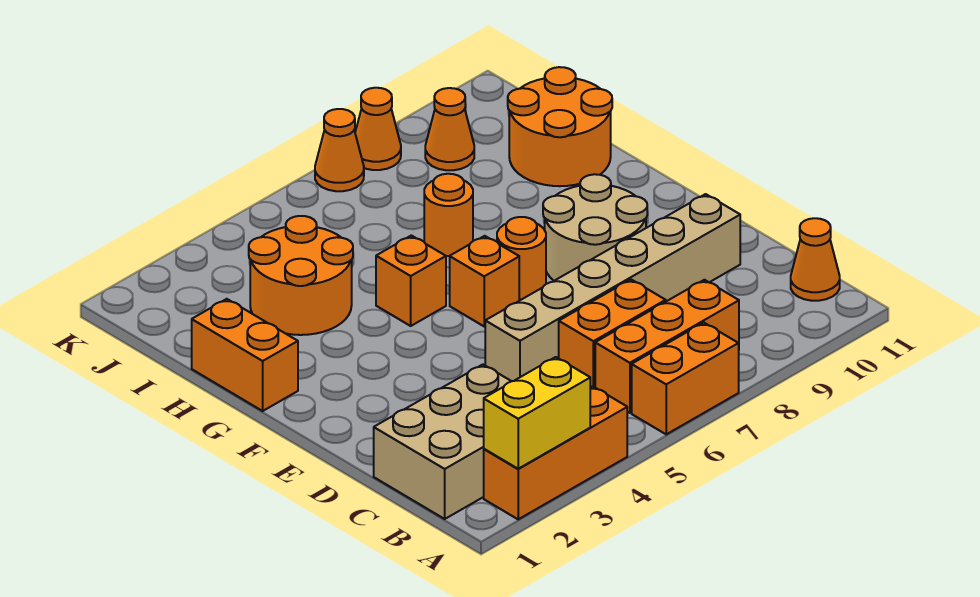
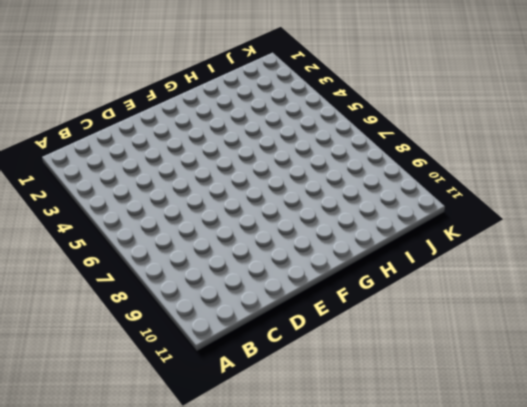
none -> orange brick A2:A4 level 1
none -> orange brick A6:A7 level 1
none -> tan brick B1:C3 level 1

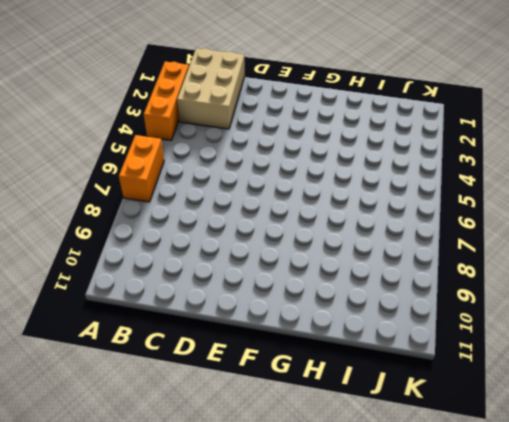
none -> orange brick B6:B8 level 1
none -> orange cone B11 level 1
none -> orange brick C6:C7 level 1

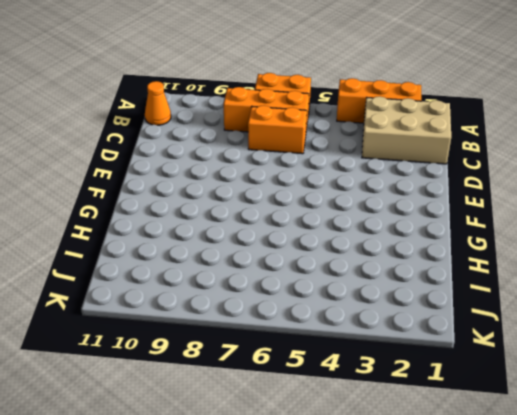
none -> tan brick D5:D10 level 1
none -> tan round brick E8:F9 level 1
none -> orange brick F6 level 1

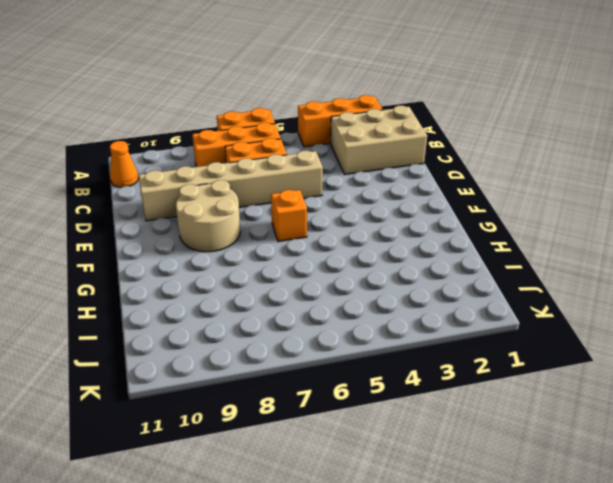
none -> orange round brick F7 level 1
none -> orange brick G1:H1 level 1
none -> orange brick G5 level 1

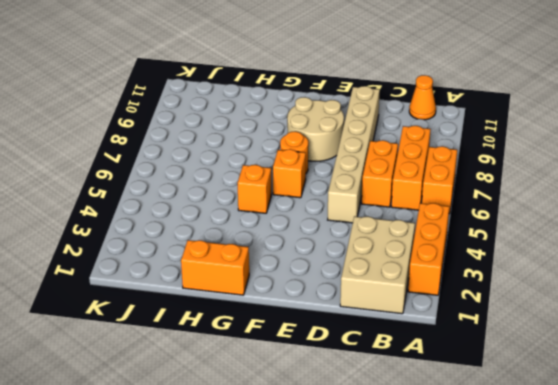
none -> orange round brick H3:I4 level 1
none -> orange round brick H7 level 1
none -> orange round brick H10:I11 level 1

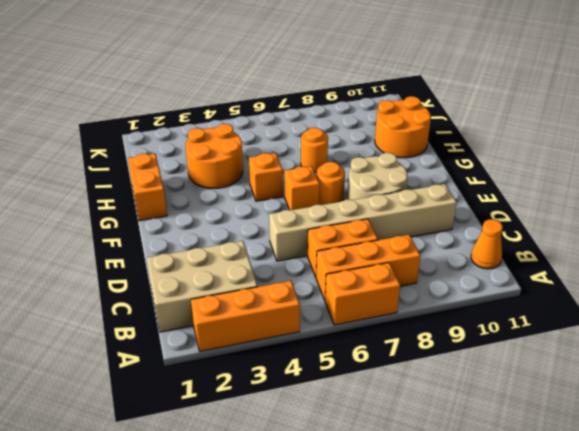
none -> orange cone J9 level 1
none -> orange cone K7 level 1
none -> orange cone K8 level 1

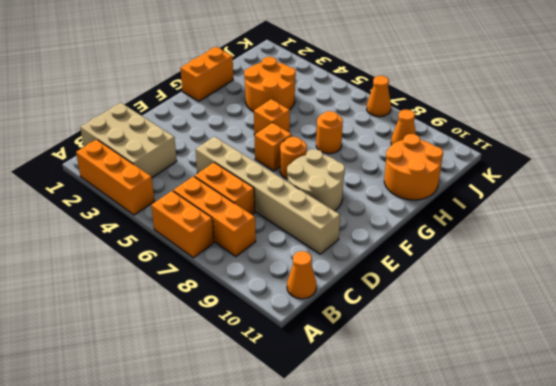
none -> orange cone K8 level 1
none -> yellow brick A2:A3 level 2

